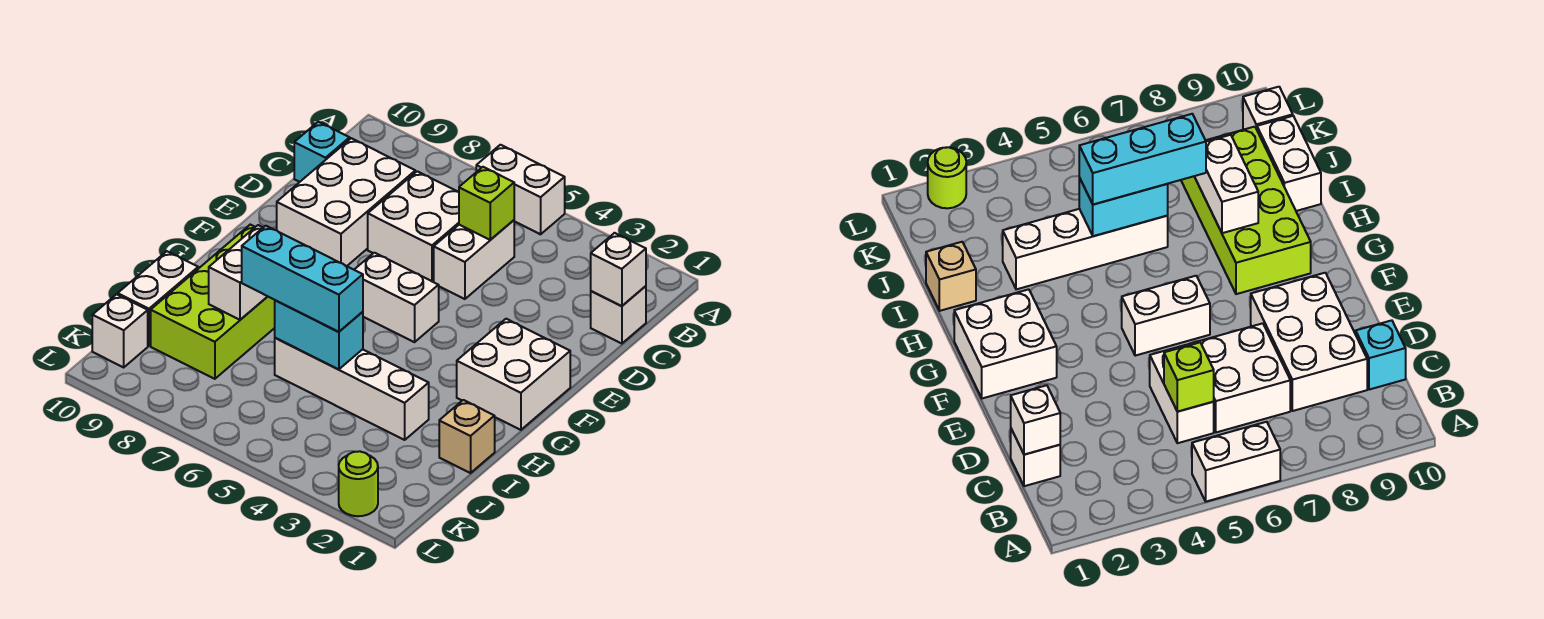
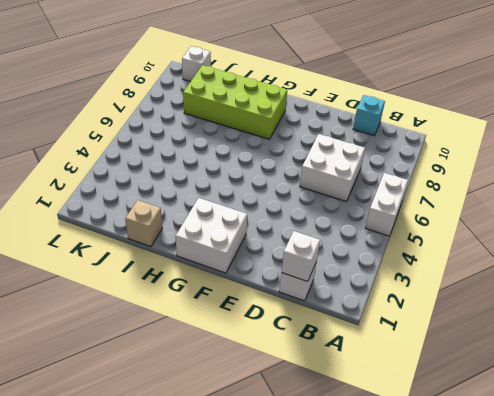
none -> white brick C5:D5 level 1
none -> white brick C8:E9 level 1
none -> white brick F5:F6 level 1

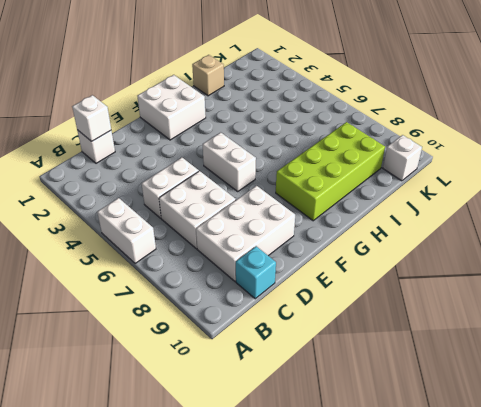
none -> white brick I3:I6 level 1
none -> white brick I10:J10 level 1
none -> lime round brick L2 level 1

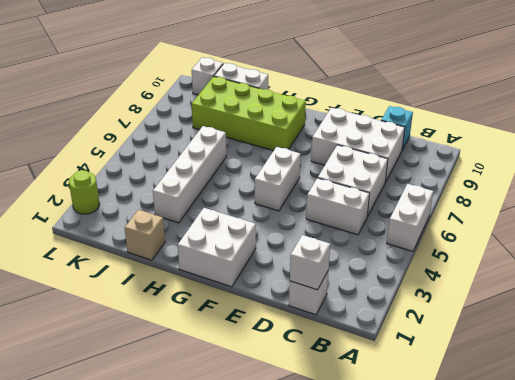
none -> lime brick C5 level 2
none -> white brick H8:I8 level 2
none -> cyan brick I5:I6 level 2

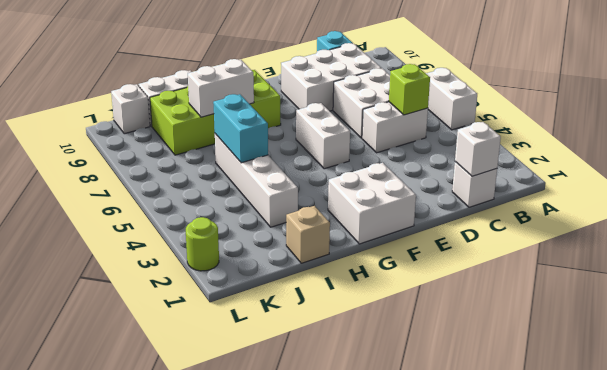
none -> cyan brick I5:I7 level 3

